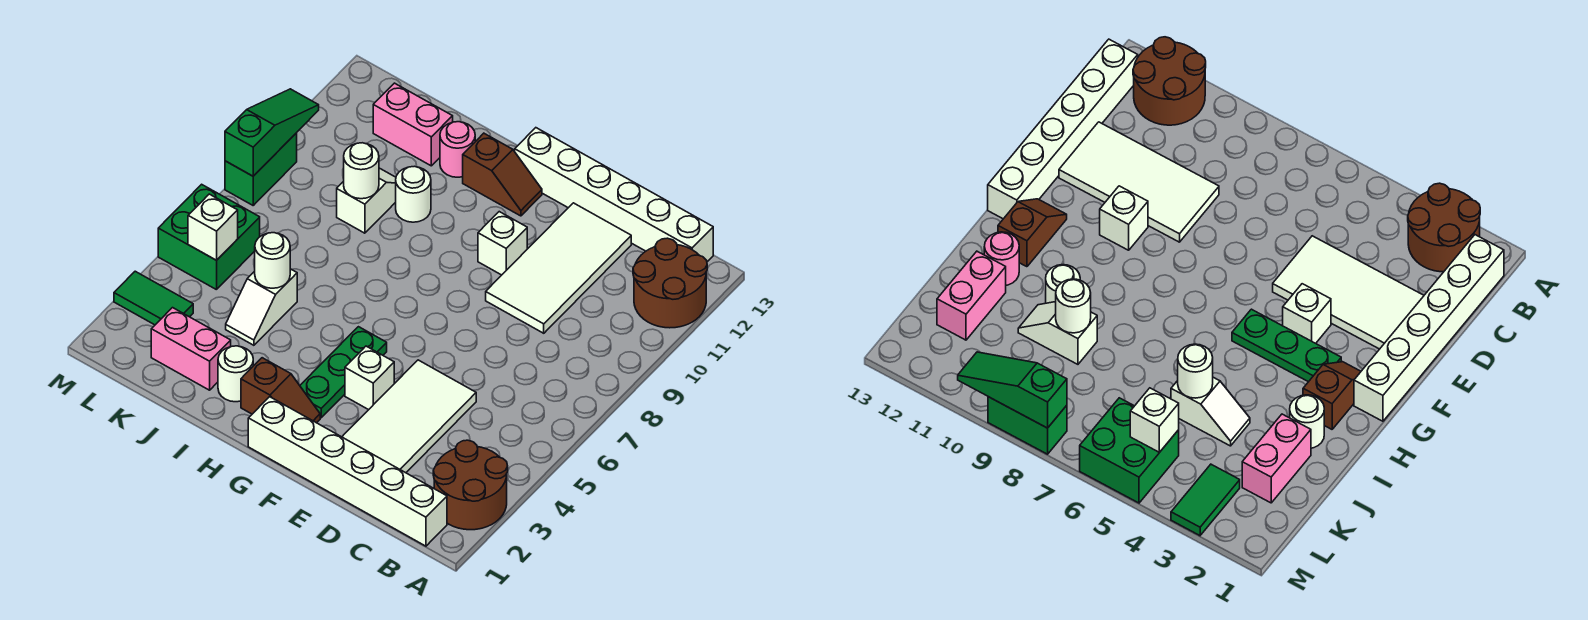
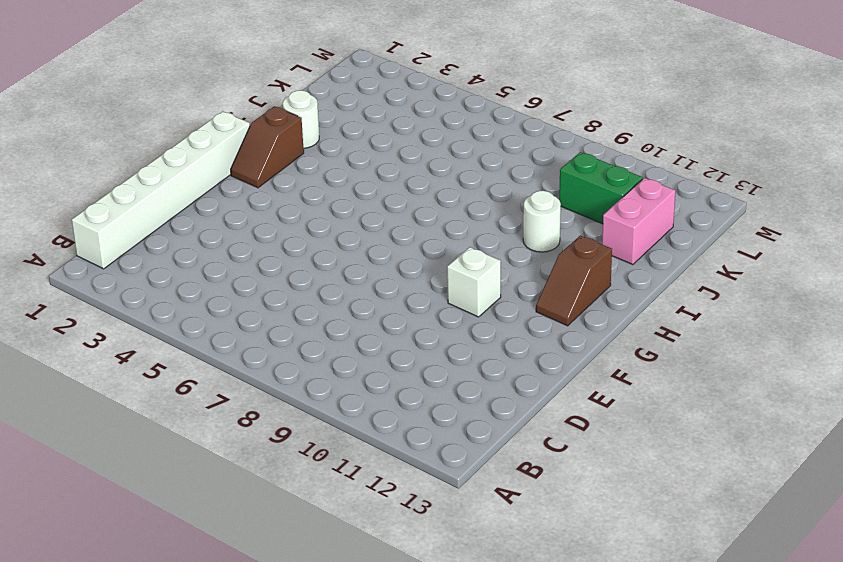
green brick K10:K11 level 1 -> green brick M8:M9 level 1
none -> brown round brick A2:B3 level 1
none -> brown round brick A11:B12 level 1
none -> white brick B13:G13 level 1

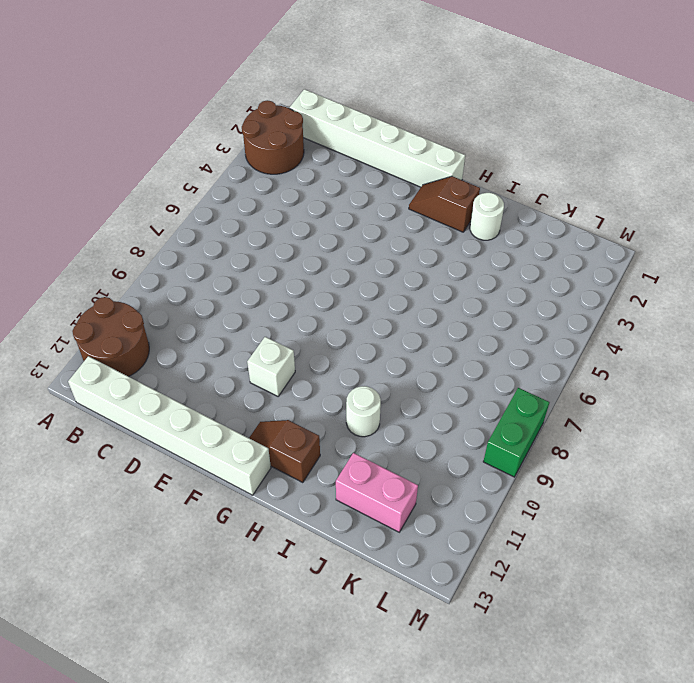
none -> white tile D2:E5 level 1
none -> white tile D9:E12 level 1
none -> white brick F4 level 1

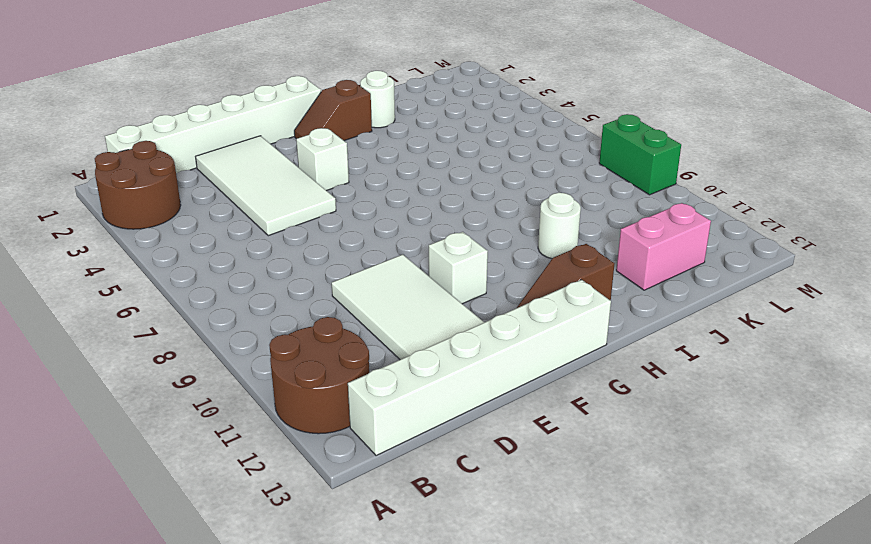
none -> green plate G3:G5 level 1
none -> pink round brick I12 level 1
none -> pink brick J2:K2 level 1

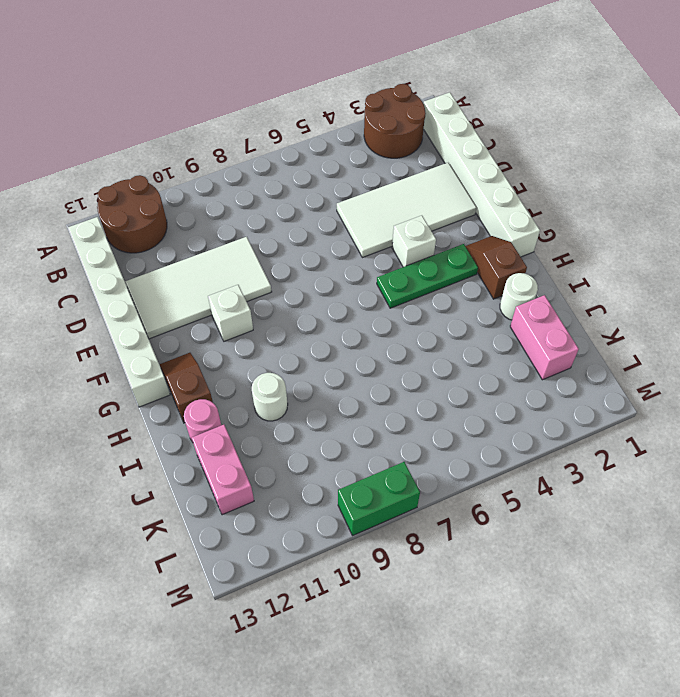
none -> white slope J4:J5 level 1 top 5
none -> white slope J9:J10 level 1 top 9
none -> green tile L3:M3 level 1

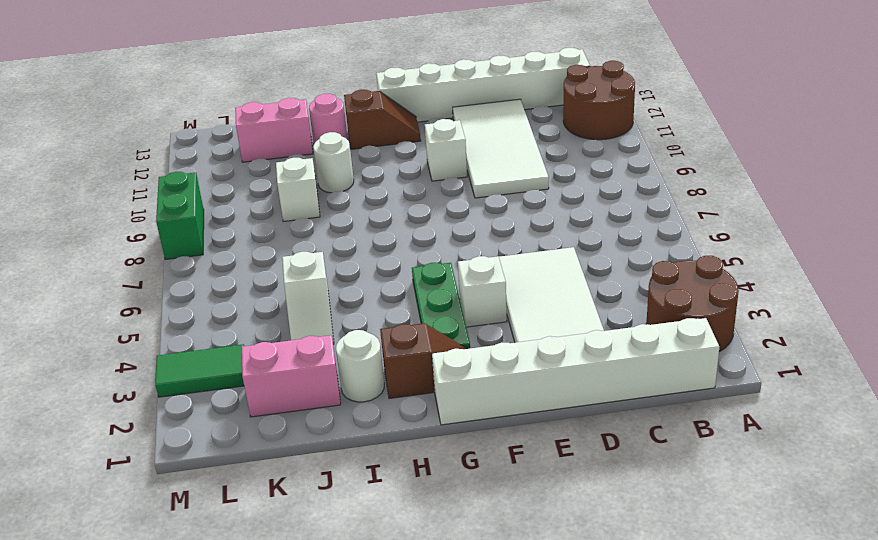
none -> green brick L5:M6 level 1
none -> white round brick J5 level 2
none -> white round brick J9 level 2

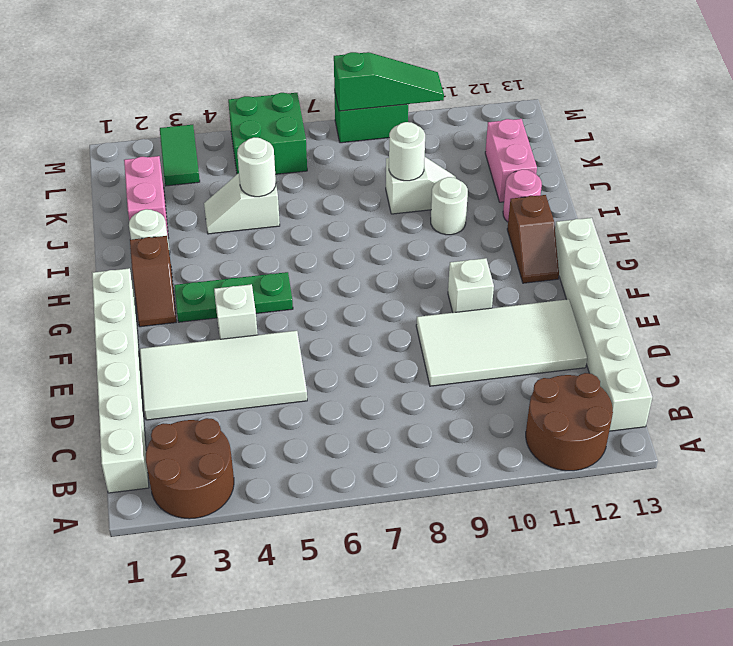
none -> white brick L5 level 2

